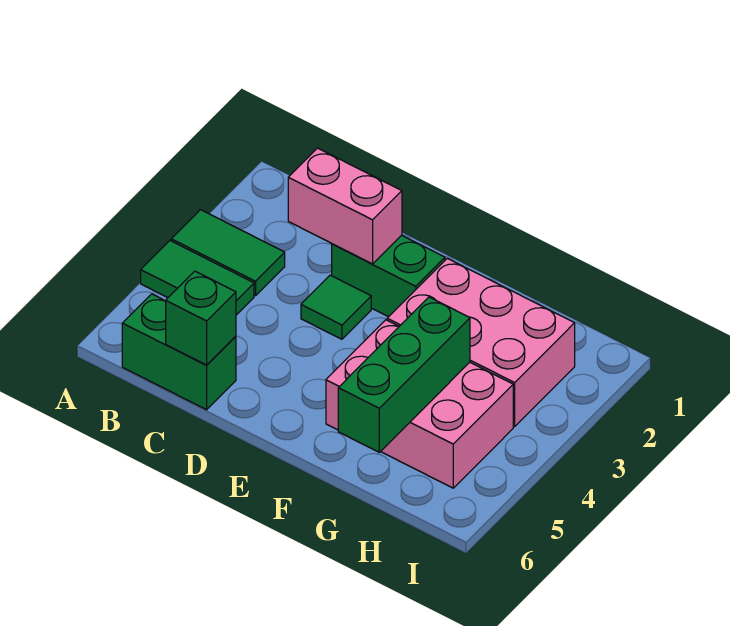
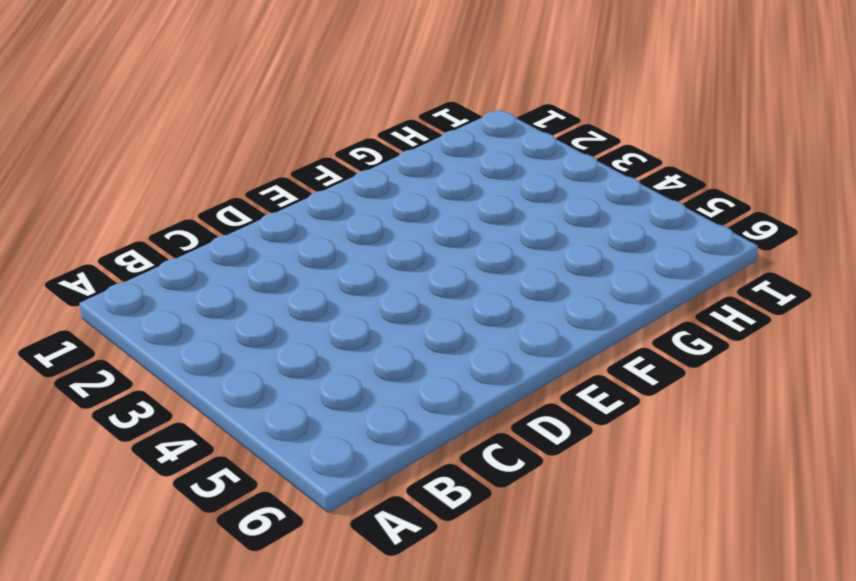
none -> green tile A3:B3 level 1
none -> green tile A4:B4 level 1

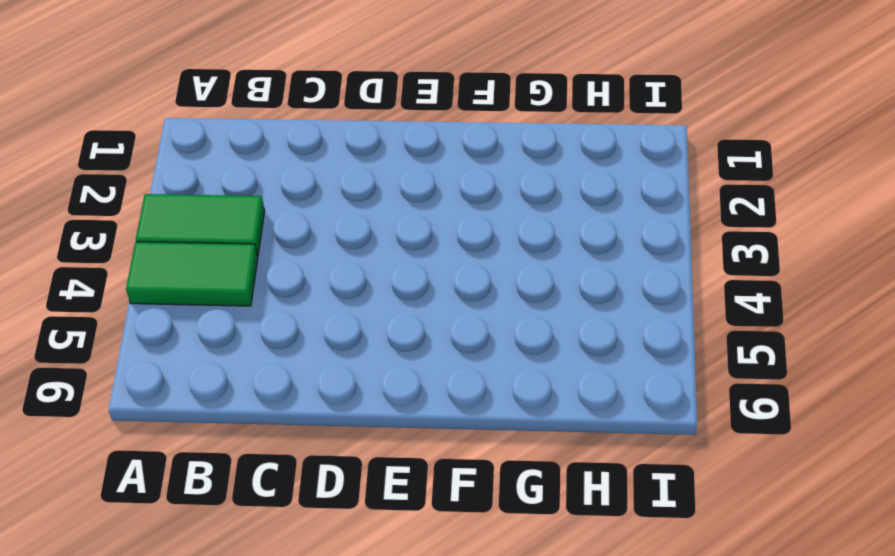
none -> green brick B6:C6 level 1
none -> green brick D2:E2 level 1

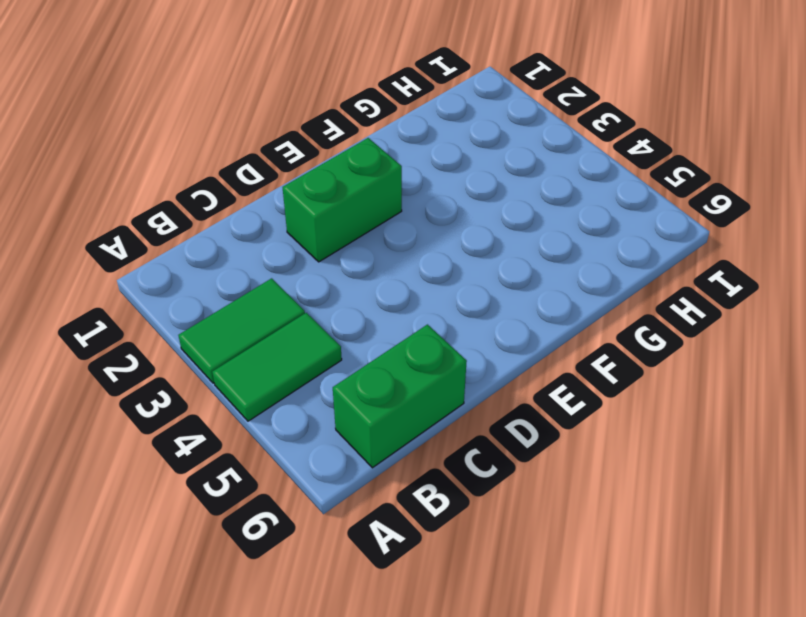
none -> green tile D3 level 1
none -> pink brick F2:H3 level 1

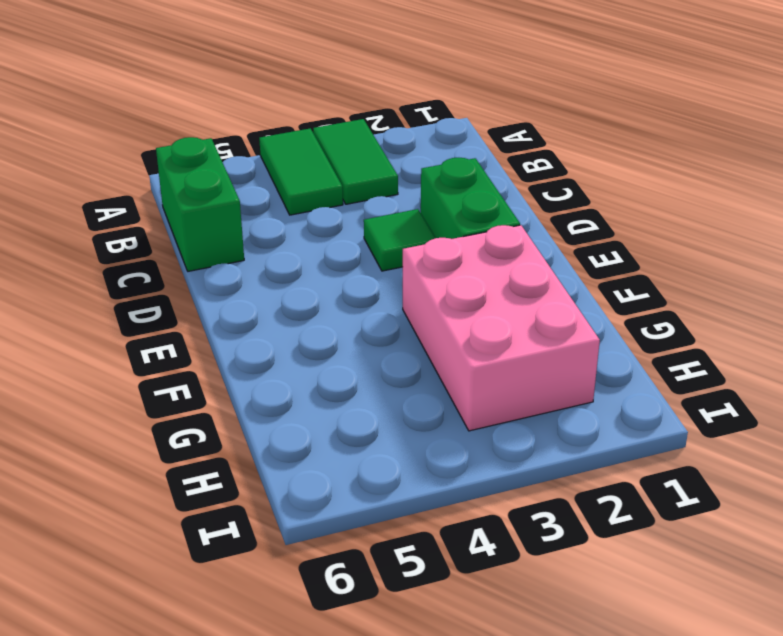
none -> pink brick F4:H5 level 1
none -> pink brick C2:D2 level 2

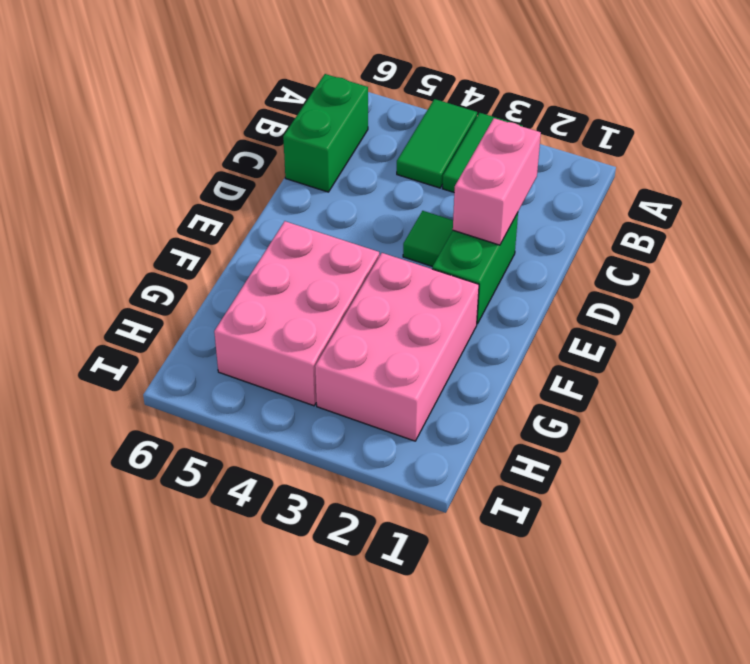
none -> green brick C6 level 2
none -> green brick G4:G6 level 2

